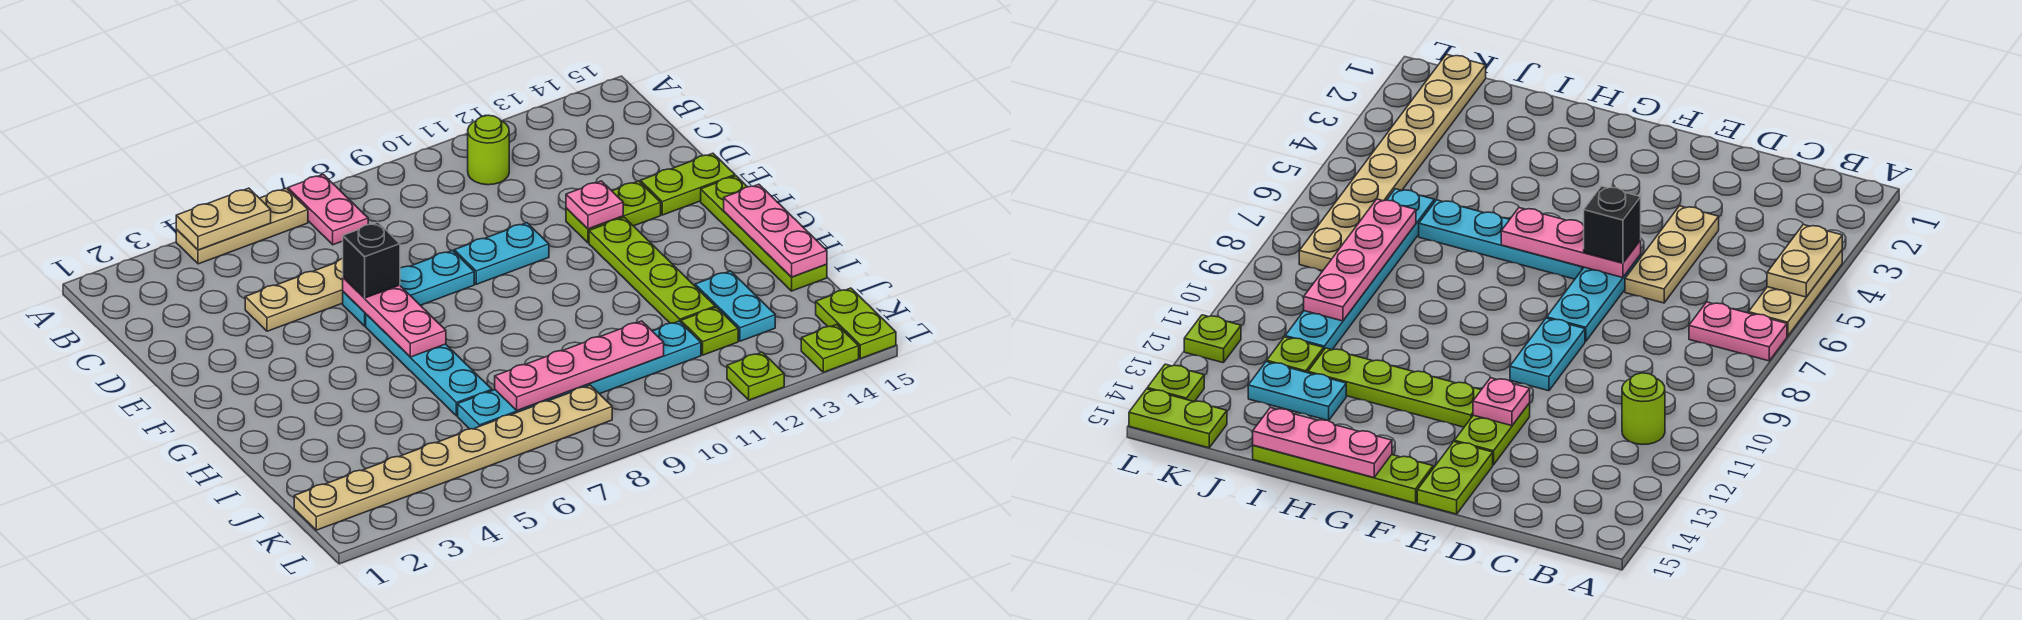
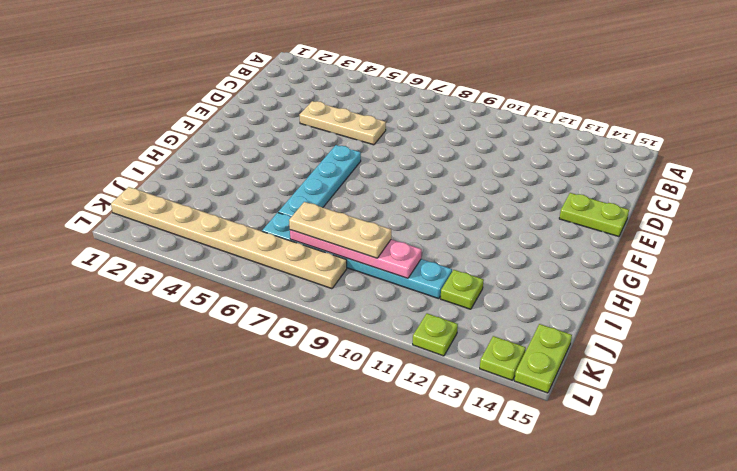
tan plate J7:J9 level 3 -> tan plate A4:A6 level 1
none -> pink plate A7:B7 level 1
none -> lime round brick B11 level 1
none -> cyan plate E6:E8 level 1

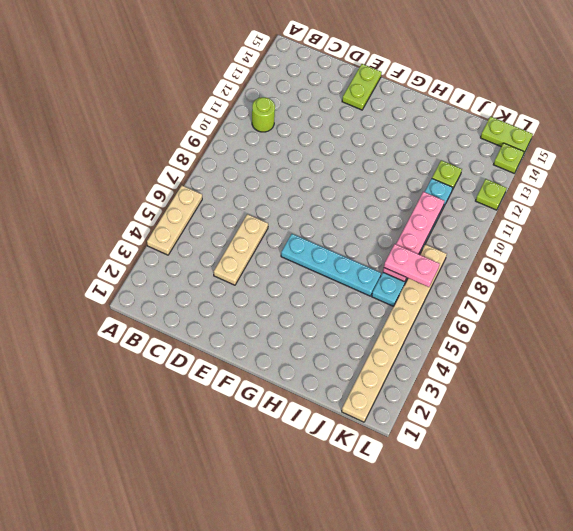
pink plate J7:K7 level 3 -> pink plate A7:B7 level 1
none -> cyan plate E6:E8 level 1
none -> cyan plate E9:E10 level 1
none -> lime plate E12:E13 level 1

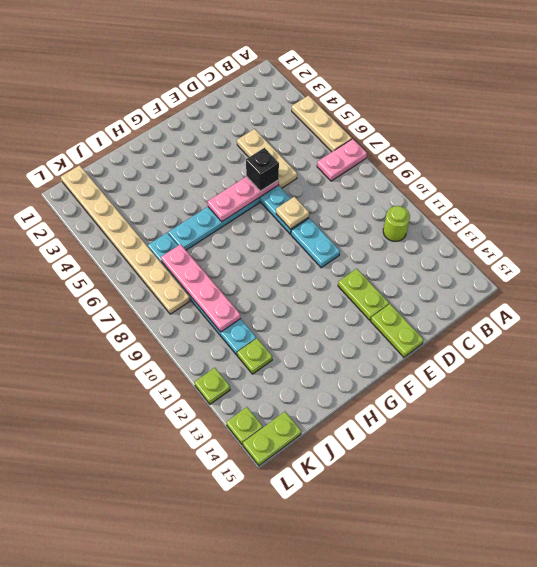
tan plate E8 level 2 -> none
none -> lime plate F12:I12 level 1
none -> lime plate F15:I15 level 1
none -> cyan plate I13:J13 level 1

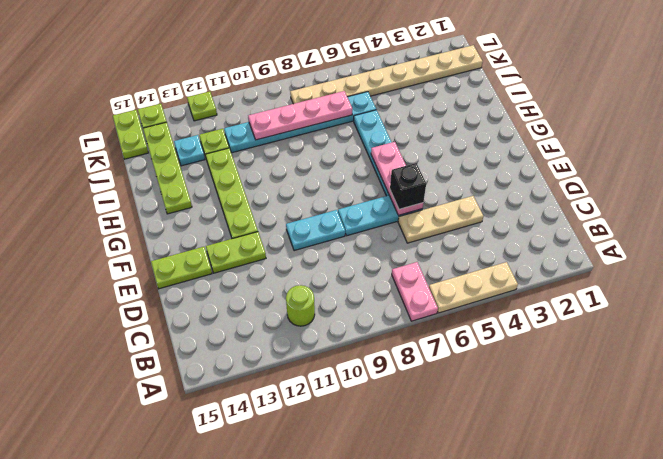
lime plate H14:K14 level 1 -> lime plate F15:I15 level 1
cyan plate J13 level 1 -> cyan plate I13:J13 level 1
none -> tan plate A4:A5 level 2
none -> pink plate E12 level 2
none -> pink plate G15:I15 level 2

